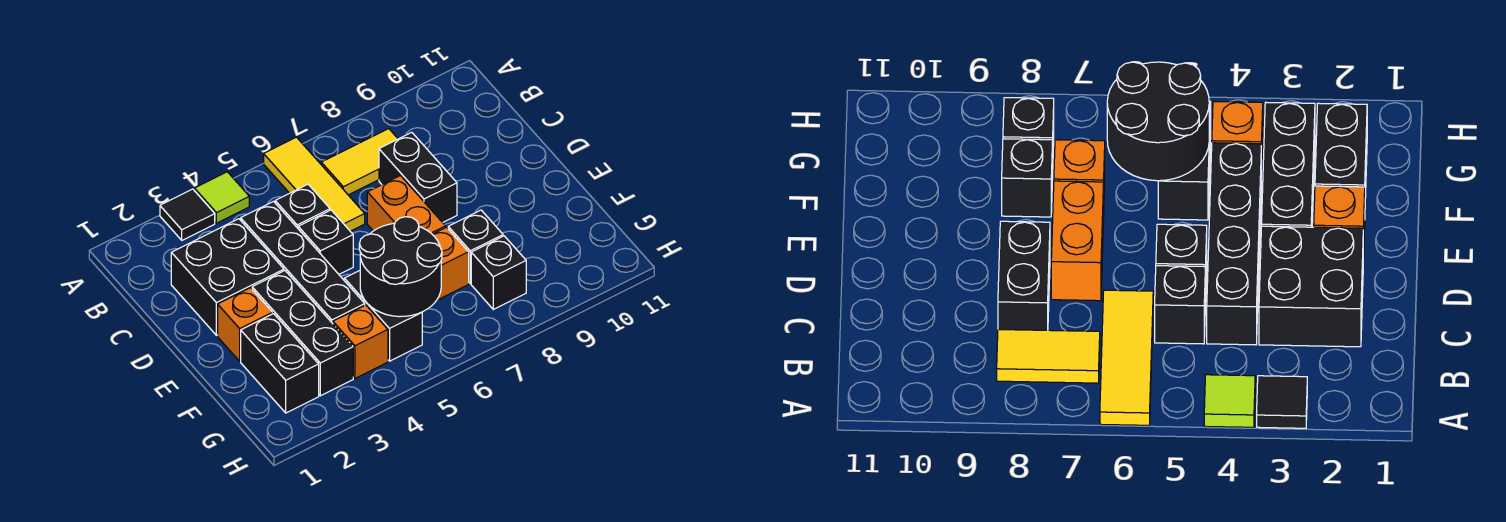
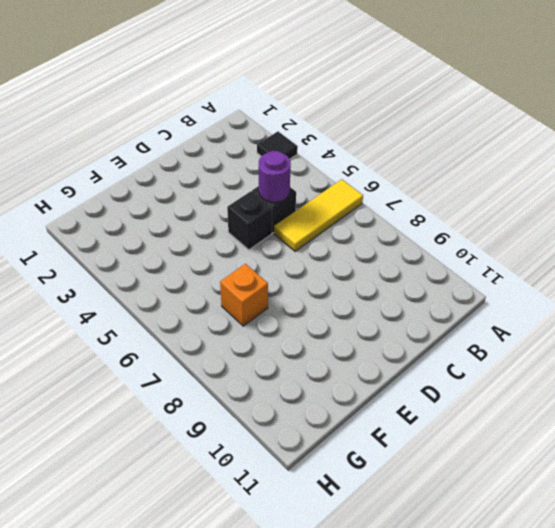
purple round brick C5 level 2 -> none
none -> lime tile A4 level 1
none -> yellow tile B7:B8 level 1
none -> black brick C2:D3 level 1

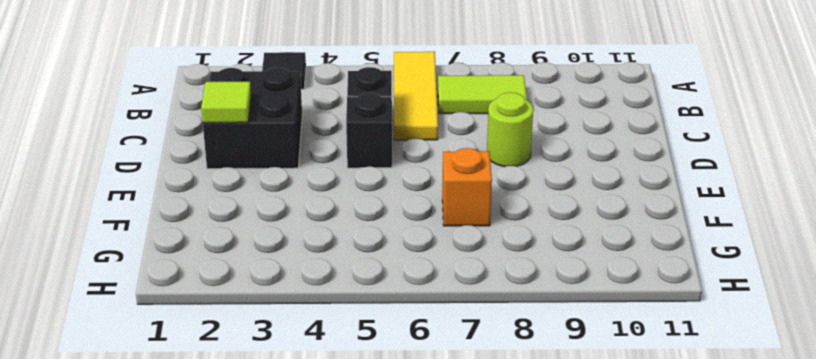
lime tile B7:B8 level 1 -> yellow tile B7:B8 level 1
lime tile D2 level 2 -> lime tile A4 level 1
lime round brick D8 level 1 -> black brick C8:D8 level 1
none -> black brick C4:F4 level 1
none -> orange brick D7:E7 level 1
none -> orange brick E2 level 1

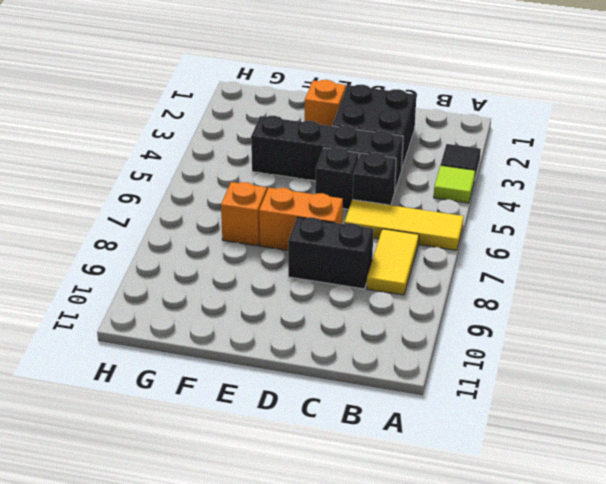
none -> black brick E3:G3 level 1
none -> black brick F2:G2 level 1
none -> black brick F5:G5 level 1

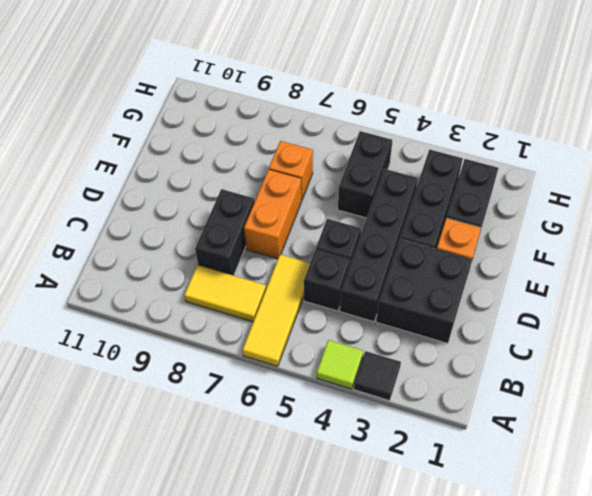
none -> black brick F8 level 1
none -> orange brick G4 level 1
none -> black brick G8 level 1

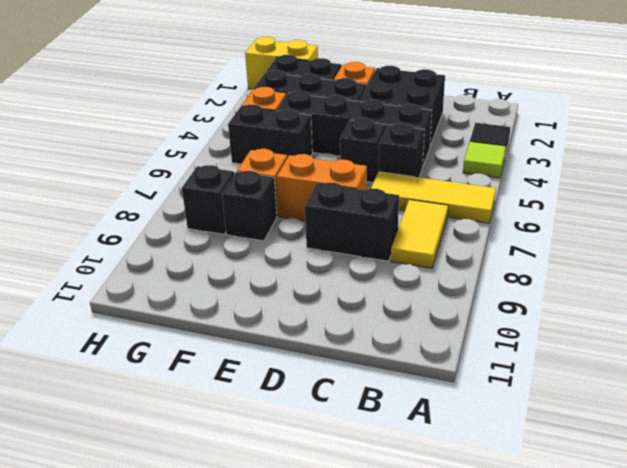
yellow brick G1:H1 level 1 -> none
none -> black round brick F5:G6 level 2

